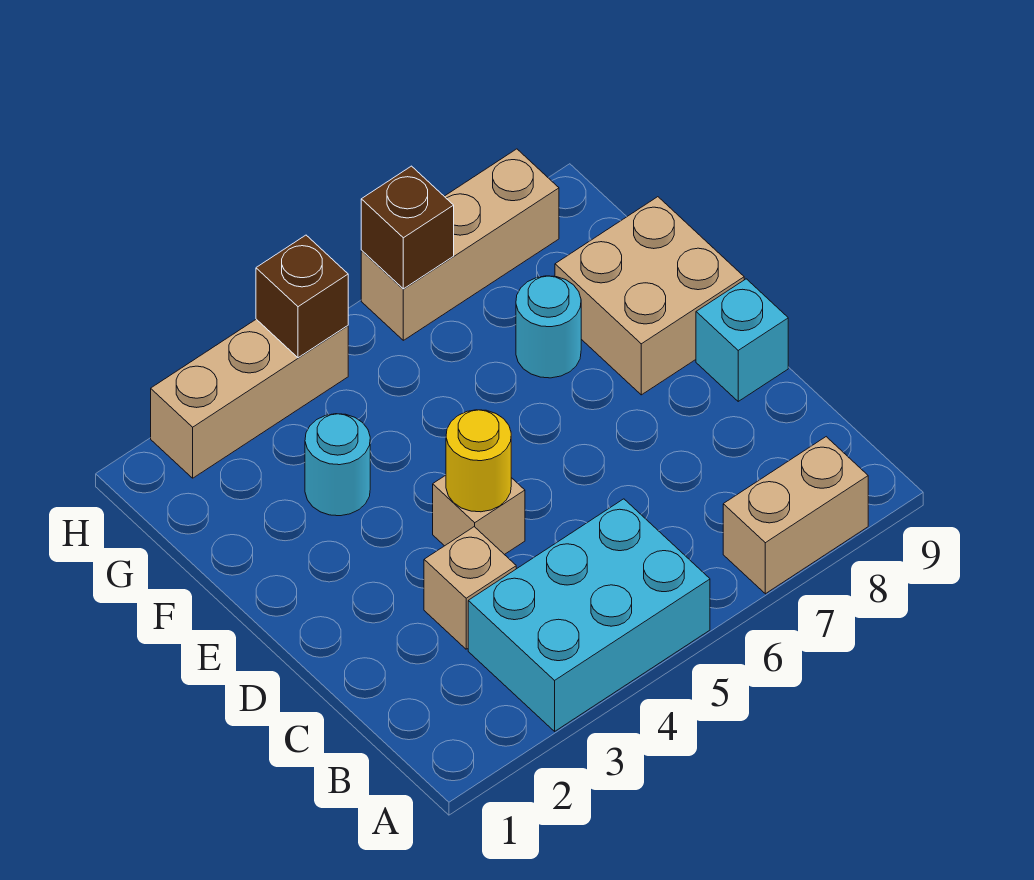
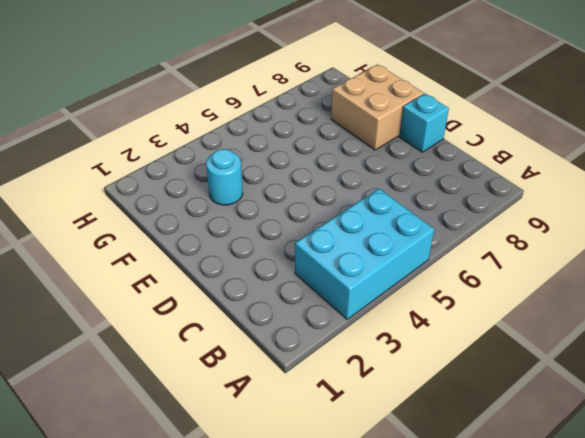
none -> tan brick A7:A8 level 1
none -> tan brick C3 level 1
none -> tan brick D4 level 1

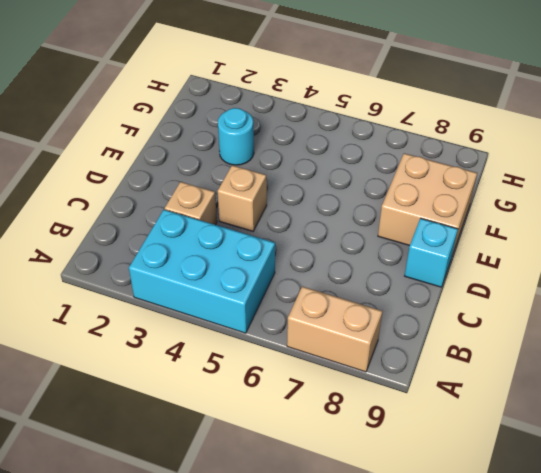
none -> cyan round brick F7 level 1
none -> tan brick H2:H4 level 1
none -> tan brick H6:H8 level 1

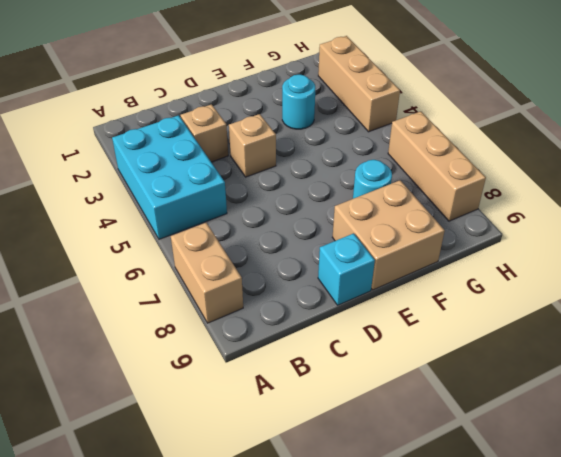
none -> yellow round brick D4 level 2
none -> brown brick H4 level 2
none -> brown brick H6 level 2

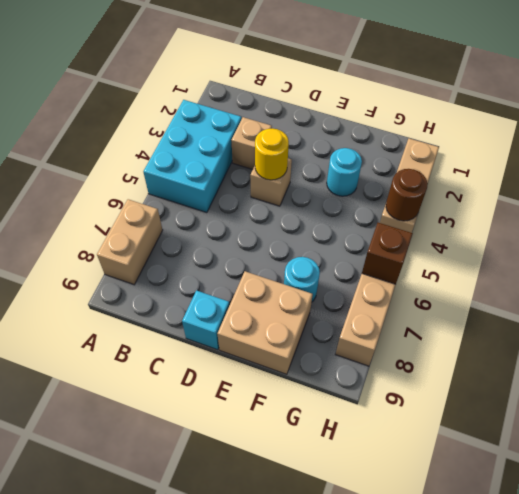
brown round brick H4 level 2 -> brown brick H4 level 2

